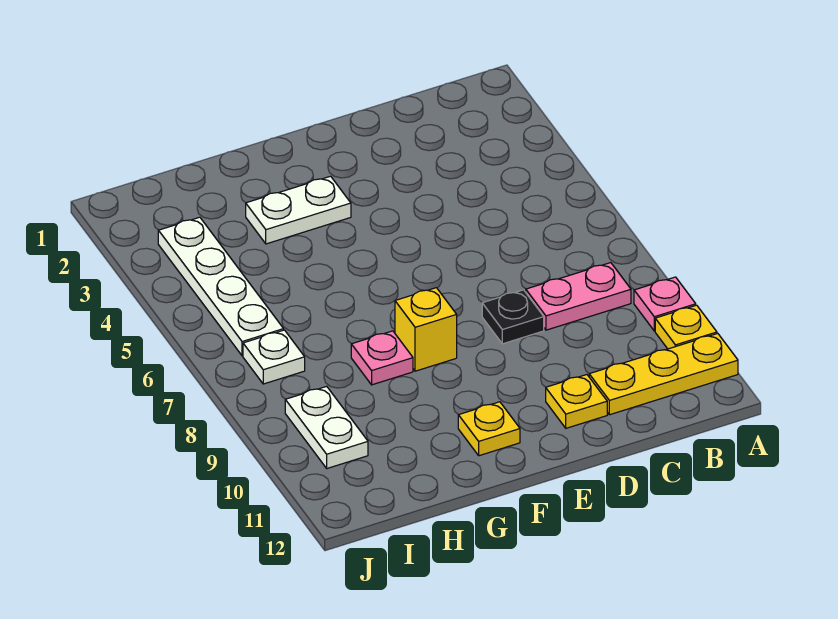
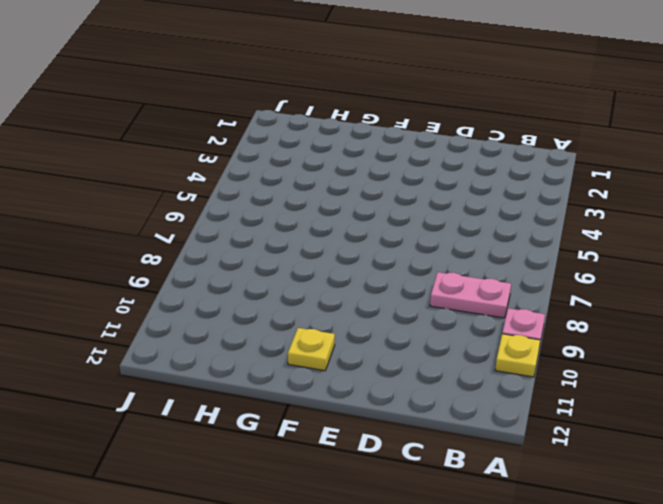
none -> yellow plate A11:C11 level 1
none -> black plate D8 level 1
none -> yellow plate D11 level 1

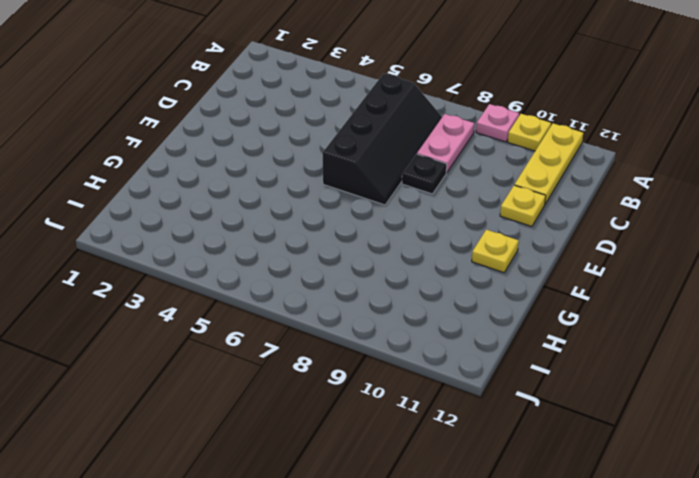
black slope B6:E7 level 1 top 6 -> none
none -> white plate F3:G3 level 1
none -> yellow brick F8 level 1
none -> pink plate G8 level 1

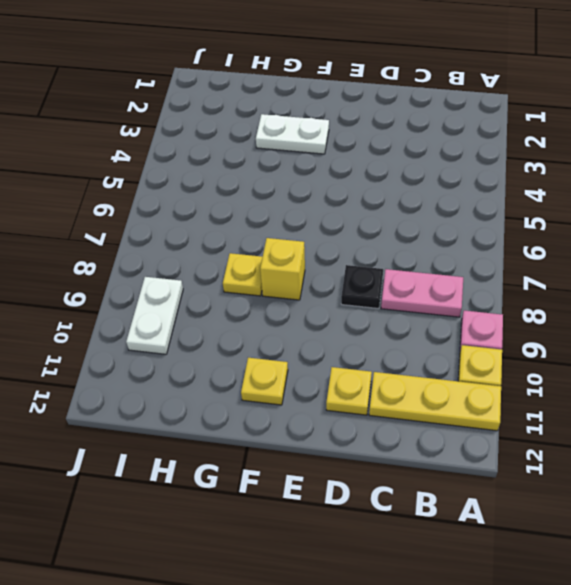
yellow plate G8 level 1 -> pink plate G8 level 1
none -> white plate I3:I6 level 1
none -> white plate I7 level 1

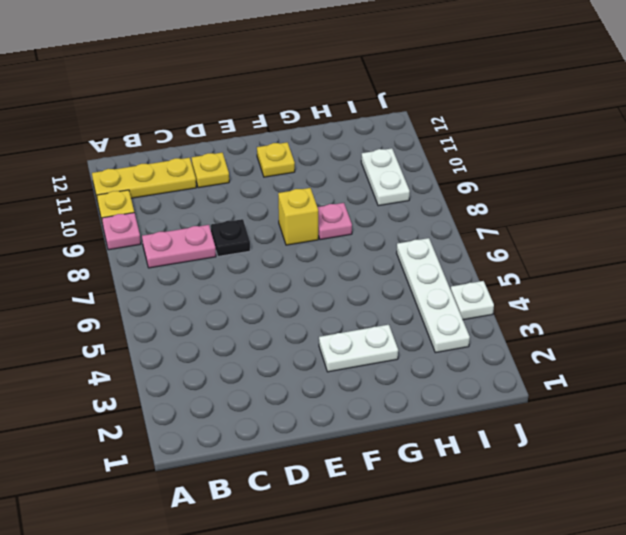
white plate J4 level 1 -> white plate I7 level 1

